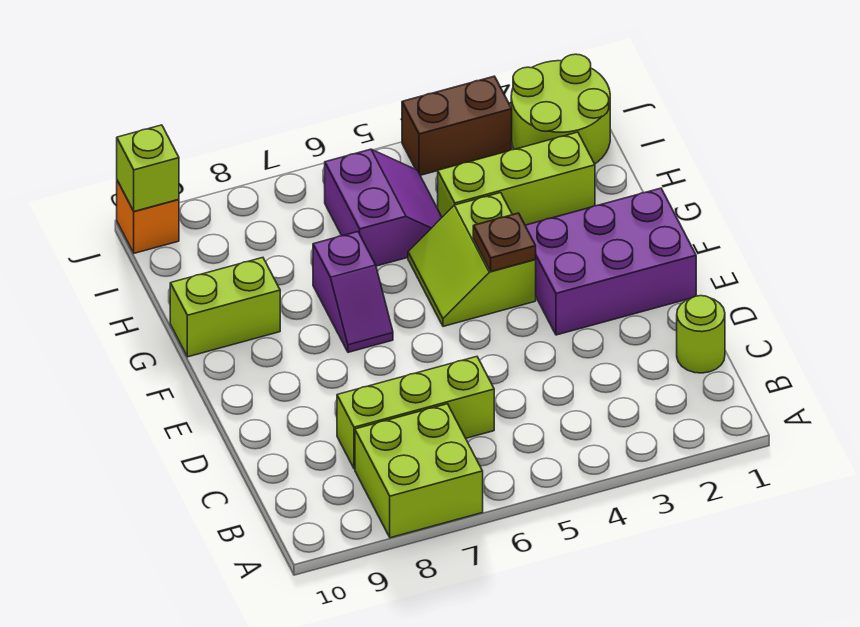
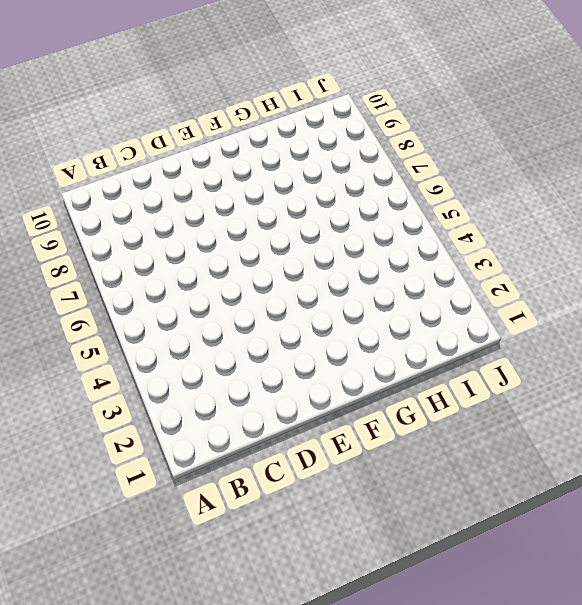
none -> lime brick A7:B8 level 1
none -> lime round brick C1 level 1
none -> lime brick C6:C8 level 1

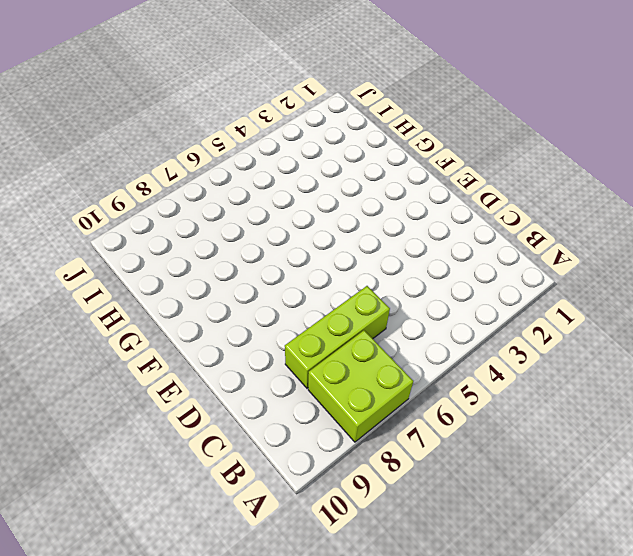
none -> lime round brick C1 level 1
none -> purple brick E1:F3 level 1
none -> lime slope F4:G5 level 1 top 4

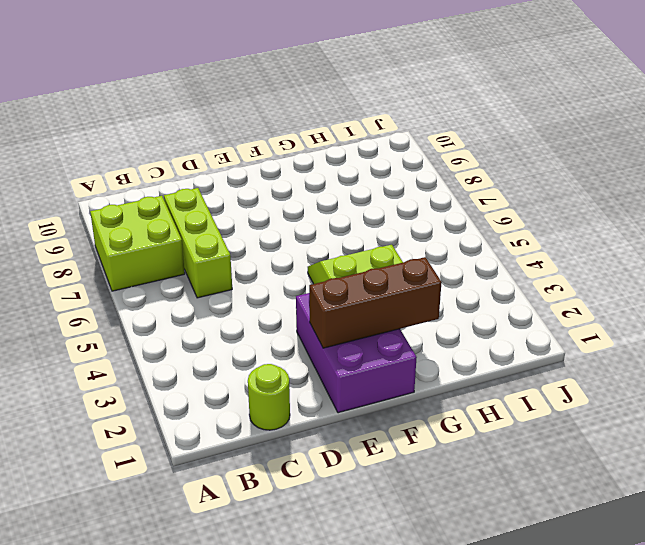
brown brick E2:G2 level 2 -> none
none -> purple slope F7:G7 level 1 top G
none -> lime brick G9:G10 level 1
none -> lime brick H2:H4 level 1

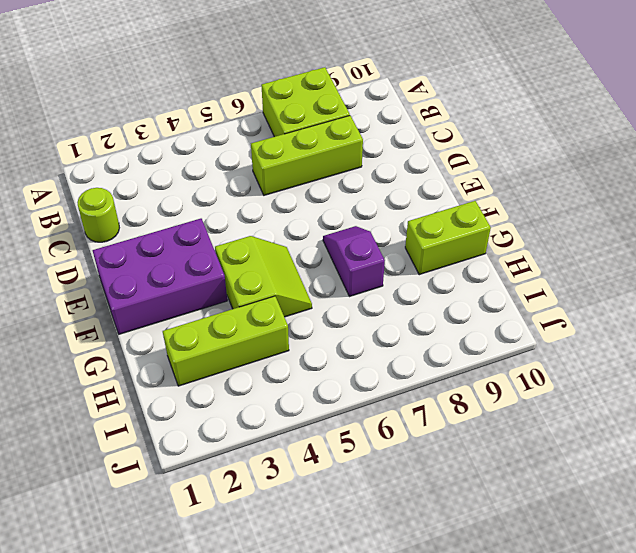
none -> purple slope H5:I6 level 1 top 6
none -> lime round brick I1:J2 level 1
none -> brown brick J3:J4 level 1

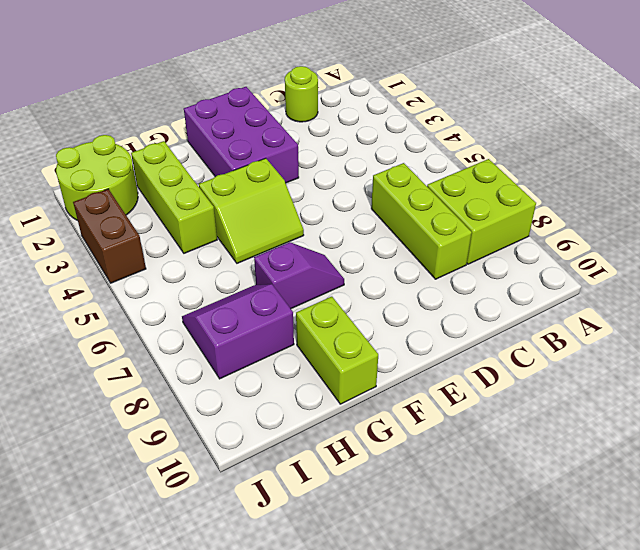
purple slope H7:I8 level 1 top 8 -> purple slope H5:I6 level 1 top 6
none -> orange brick J10 level 1
none -> brown plate F4 level 2
none -> lime brick J10 level 2

